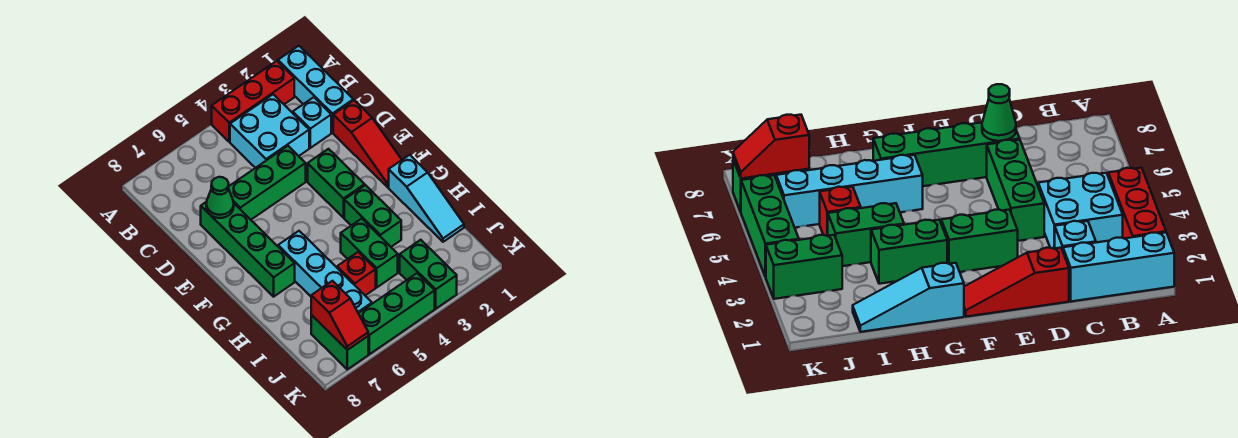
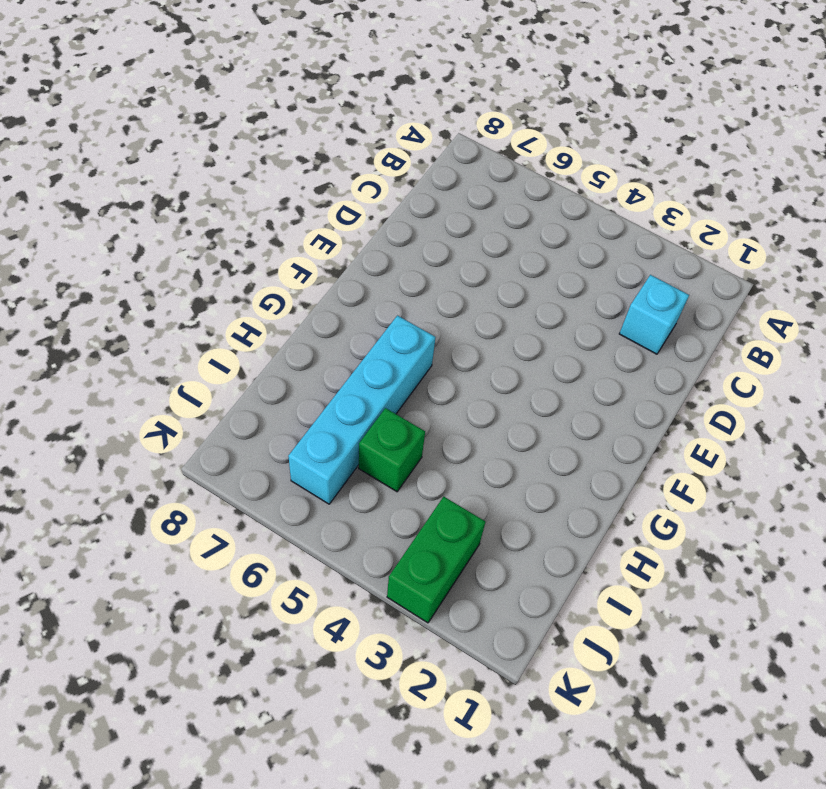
green brick I5 level 1 -> red brick I5 level 1
none -> cyan brick A1:C1 level 1
none -> red brick A2:A4 level 1
none -> cyan brick B3:C4 level 1

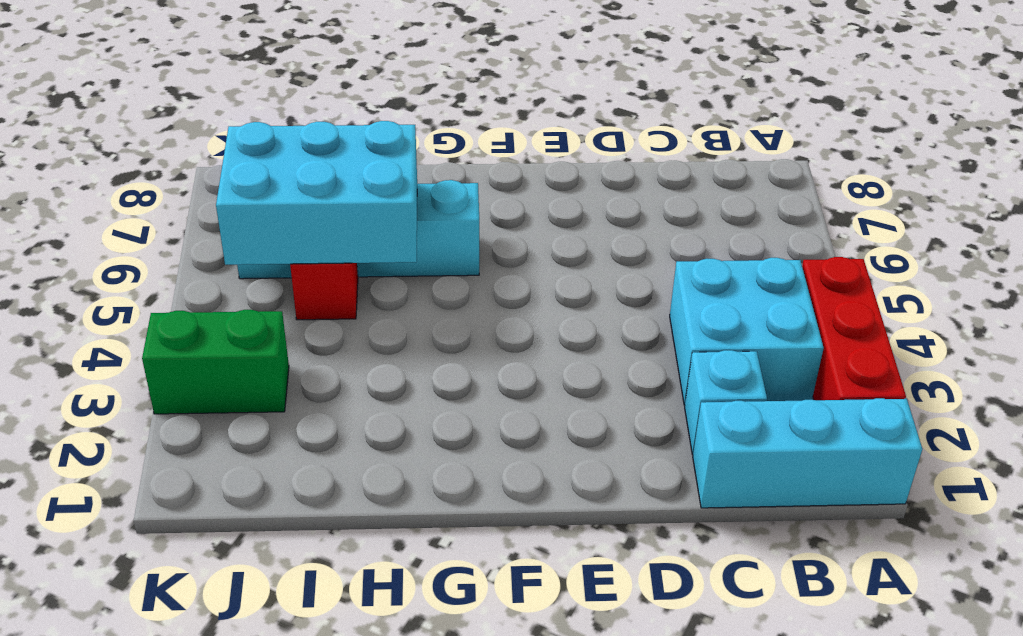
cyan brick H5:J6 level 2 -> none
none -> red slope D1:F1 level 1 top D
none -> green brick D4:D6 level 1
none -> green brick D7:G7 level 1

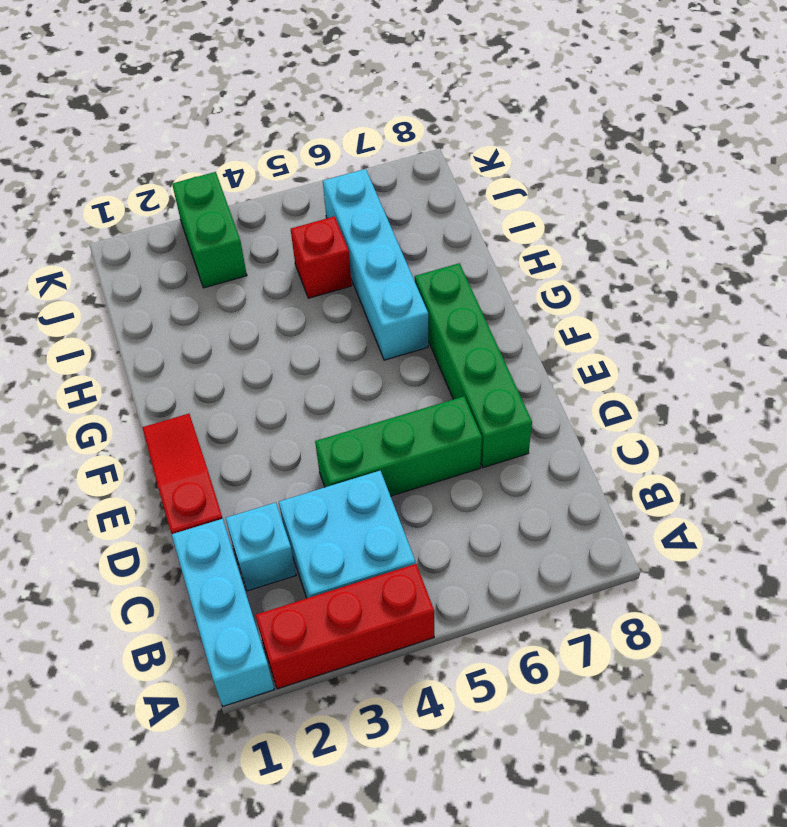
none -> green brick E3:F3 level 1
none -> cyan slope G1:I1 level 1 top G
none -> green brick G3:H3 level 1

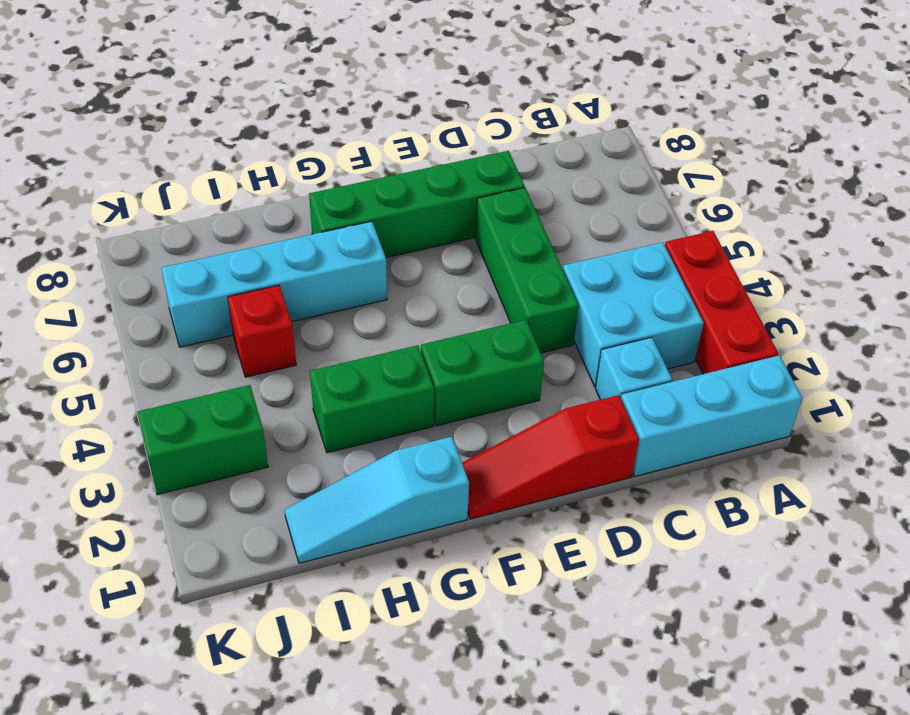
none -> green brick H4:I4 level 1
none -> green brick J7:K7 level 1
none -> green brick K4:K6 level 1

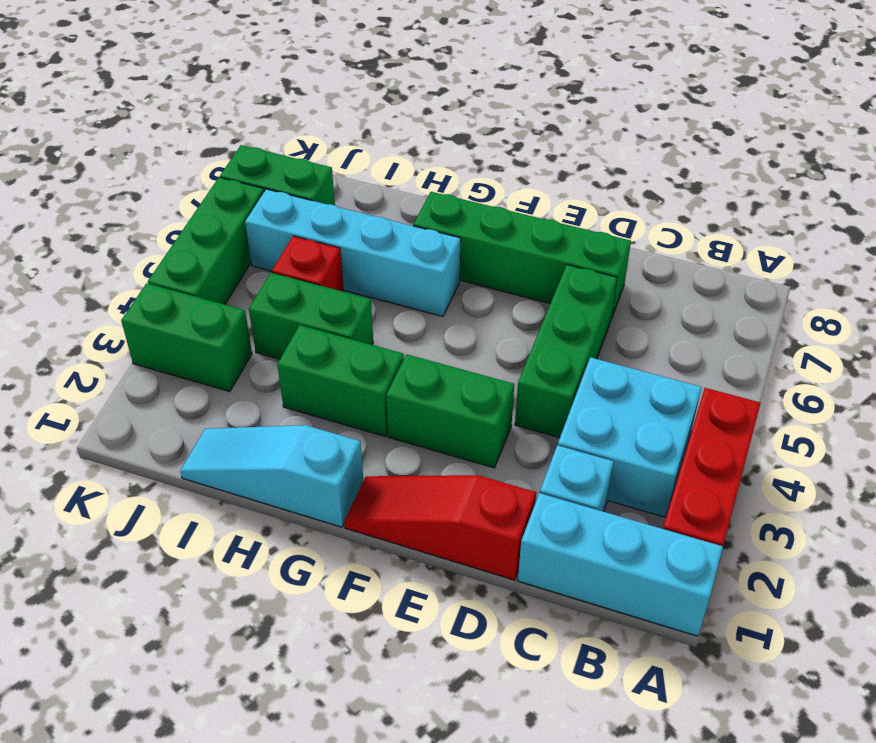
none -> green cone D7 level 2
none -> red slope J7:K7 level 2 top J

